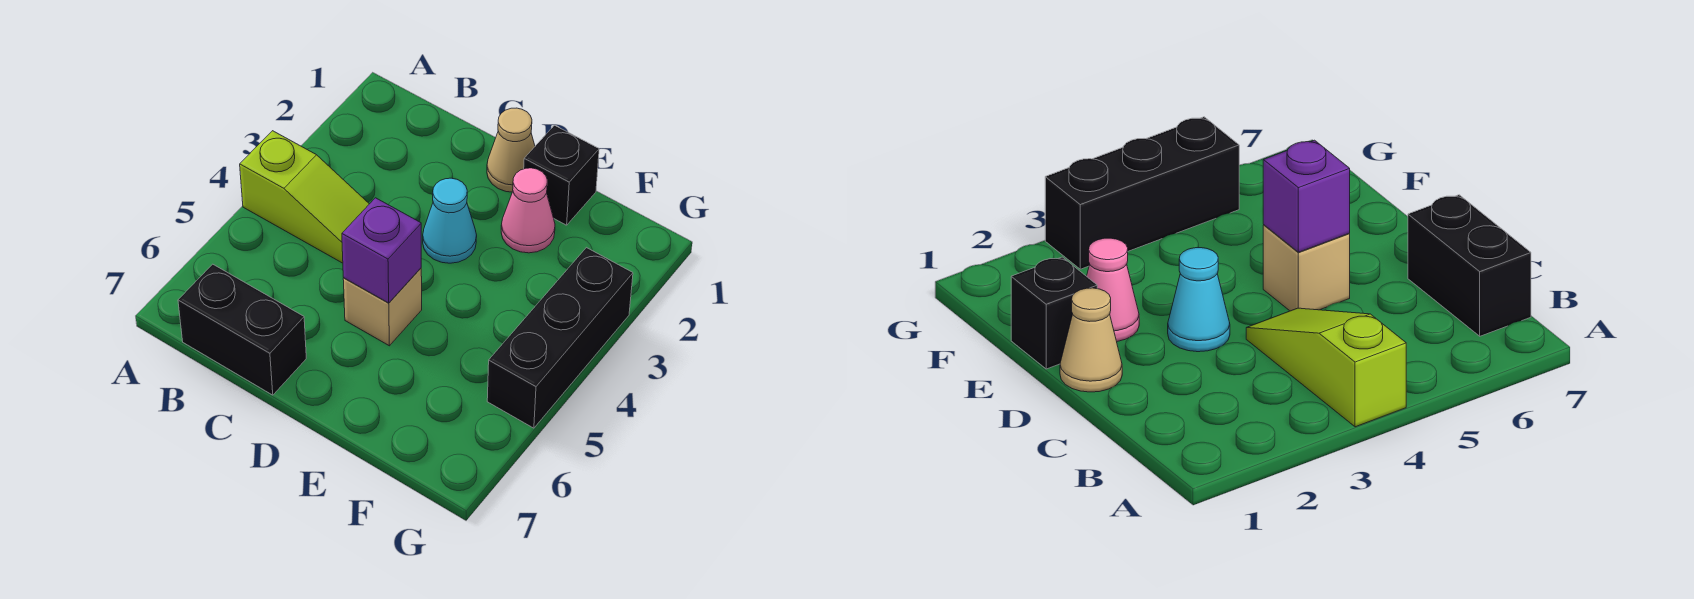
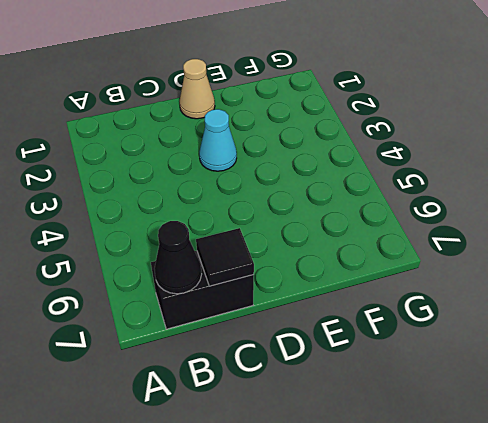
black cone B7 level 2 -> none
black tile C7 level 2 -> none
none -> lime slope A4:C4 level 1 top A
none -> tan brick D5 level 1

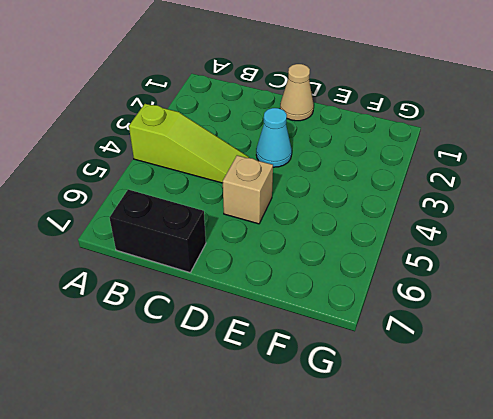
none -> black brick E1 level 1
none -> pink cone E2 level 1

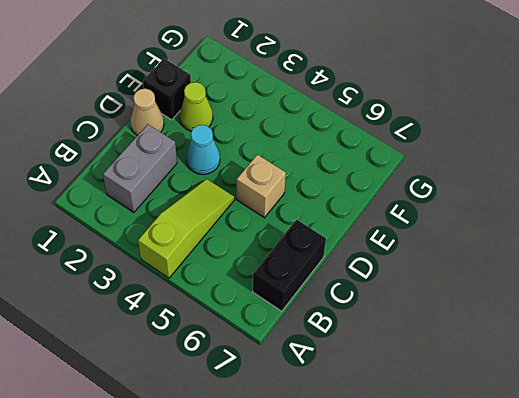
grey brick B2:C2 level 1 -> none
lime cone E2 level 1 -> pink cone E2 level 1
none -> black brick G3:G5 level 1
none -> purple brick D5 level 2

